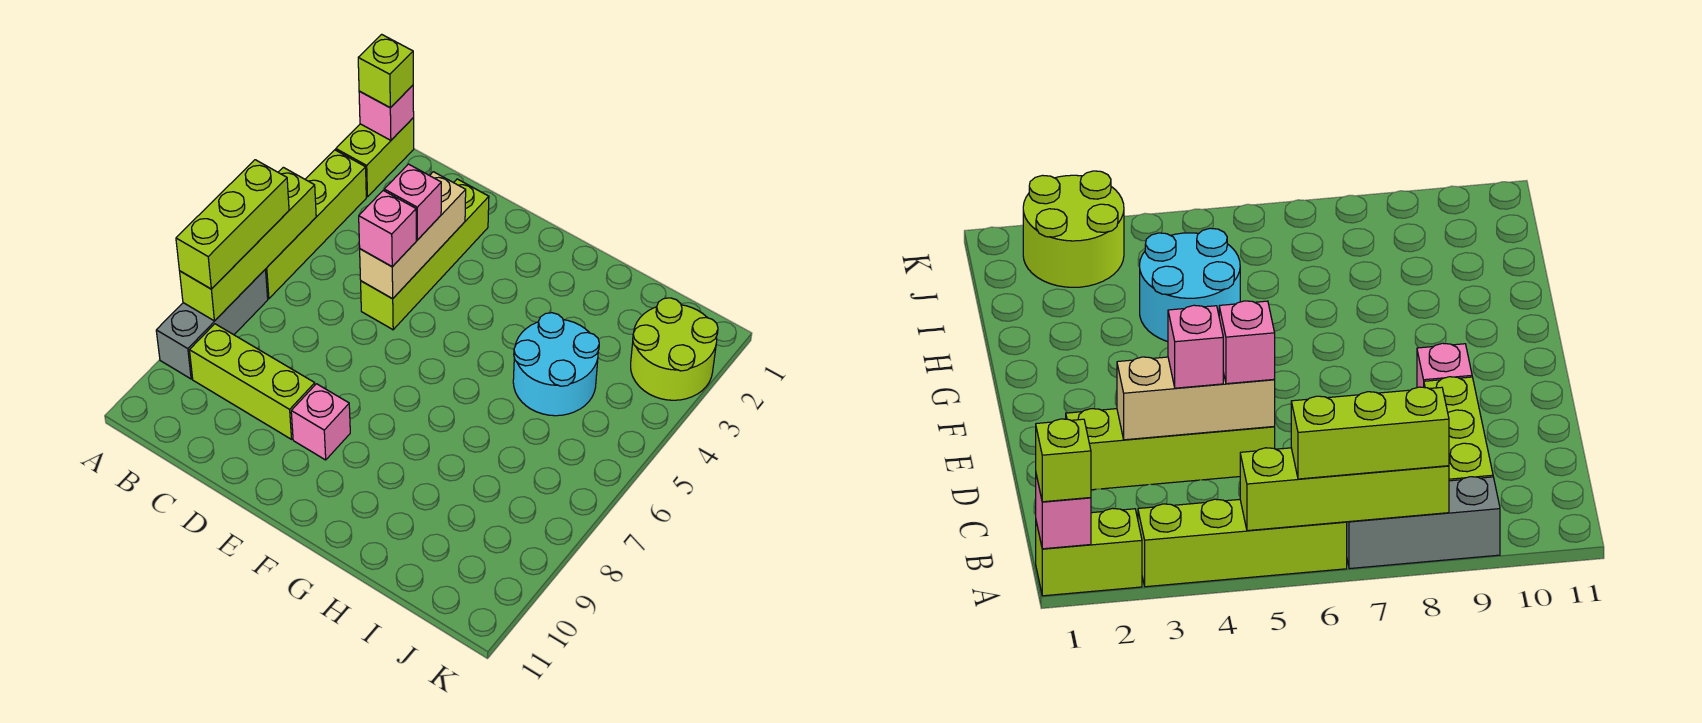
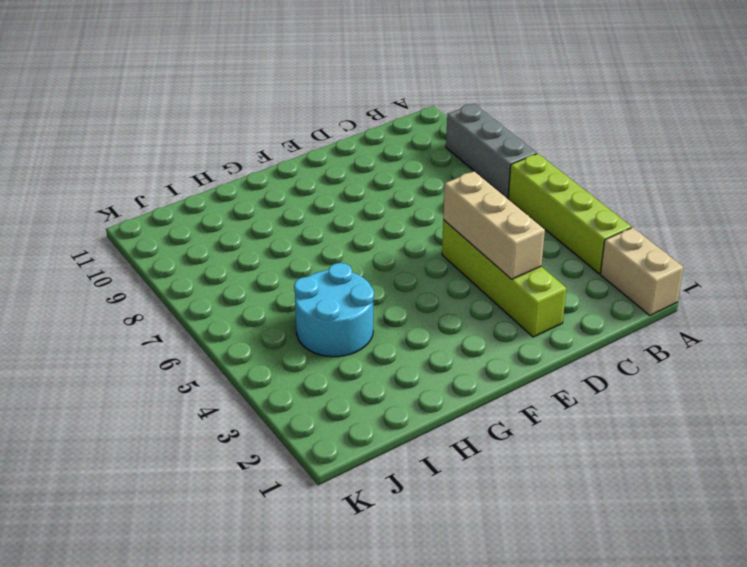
tan brick A1:A2 level 1 -> lime brick A1:A2 level 1
none -> lime brick B9:D9 level 1
none -> pink brick E9 level 1
none -> lime round brick J2:K3 level 1

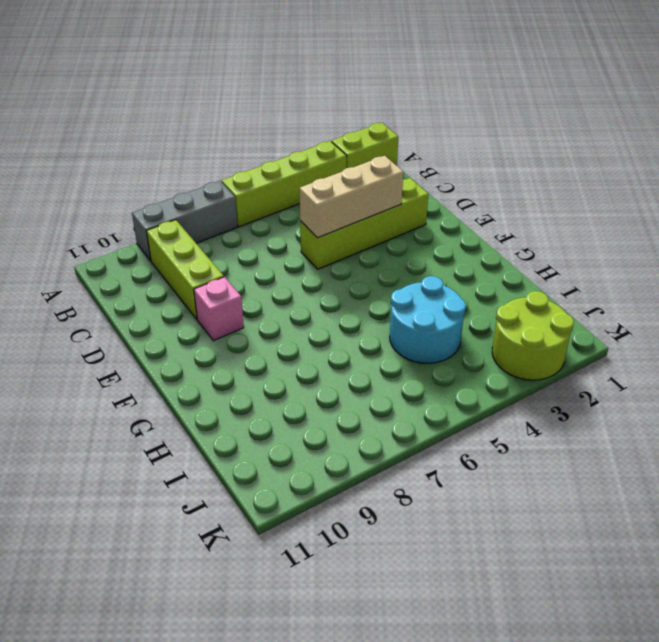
none -> pink brick A1 level 2
none -> lime brick A5:A8 level 2
none -> lime brick A1 level 3

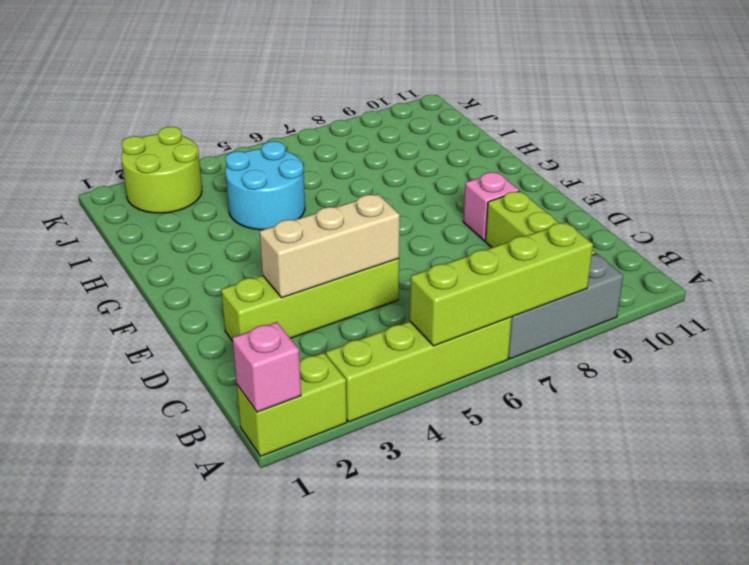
none -> lime brick A1 level 3
none -> lime brick A6:A8 level 3
none -> pink brick D4 level 3

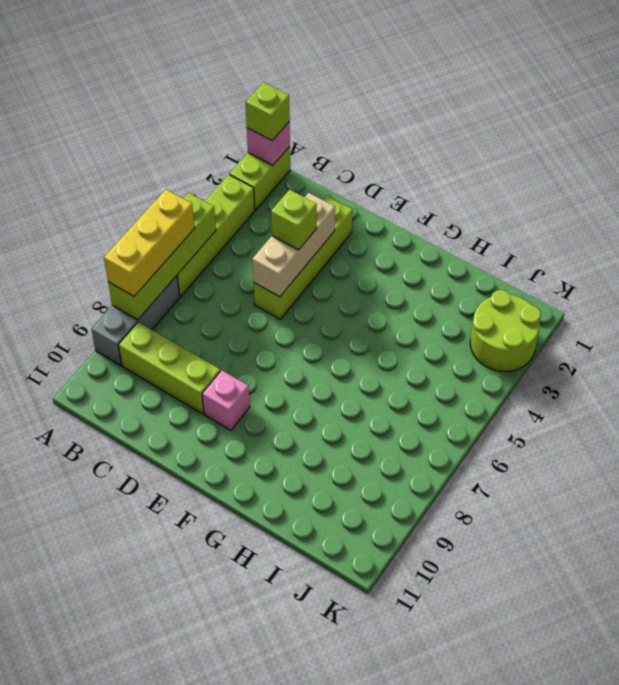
yellow brick A6:A8 level 3 -> lime brick A6:A8 level 3
lime brick D4 level 3 -> pink brick D4 level 3
none -> cyan round brick H4:I5 level 1
none -> pink brick D5 level 3

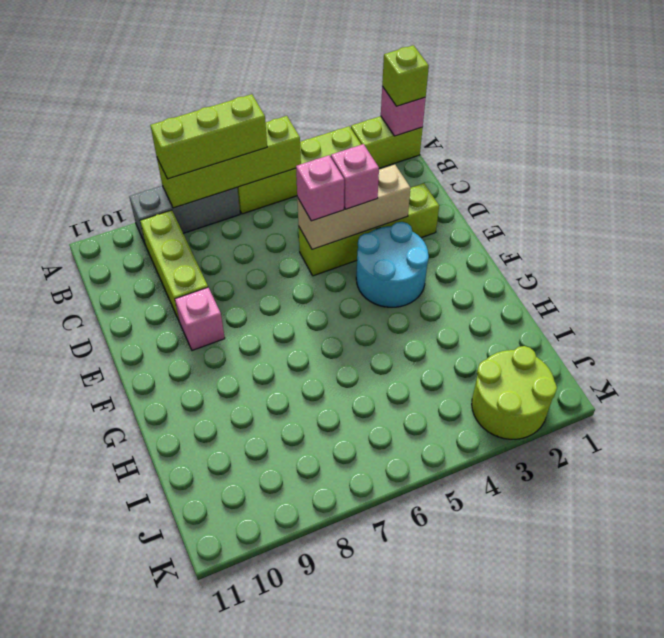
cyan round brick E3:F4 level 1 -> cyan round brick H4:I5 level 1

